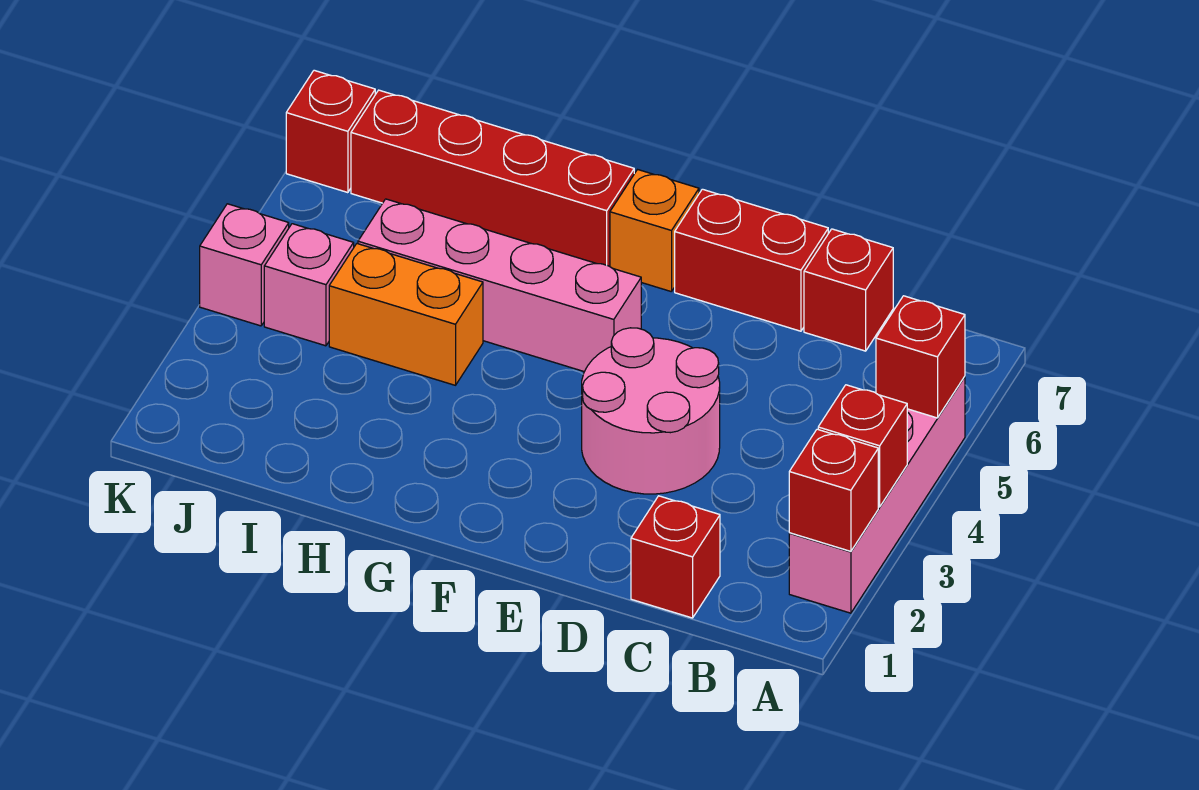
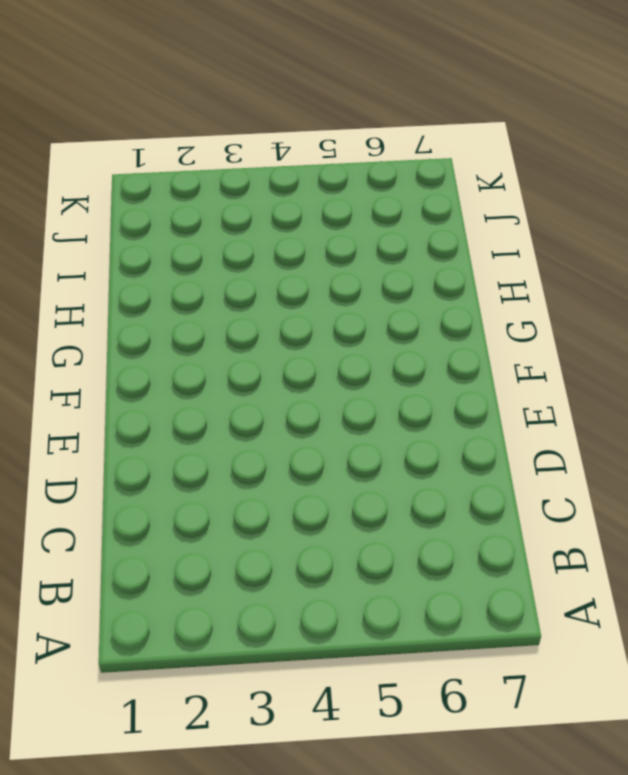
none -> pink brick A2:A5 level 1
none -> red brick C1 level 1
none -> red brick C7 level 1

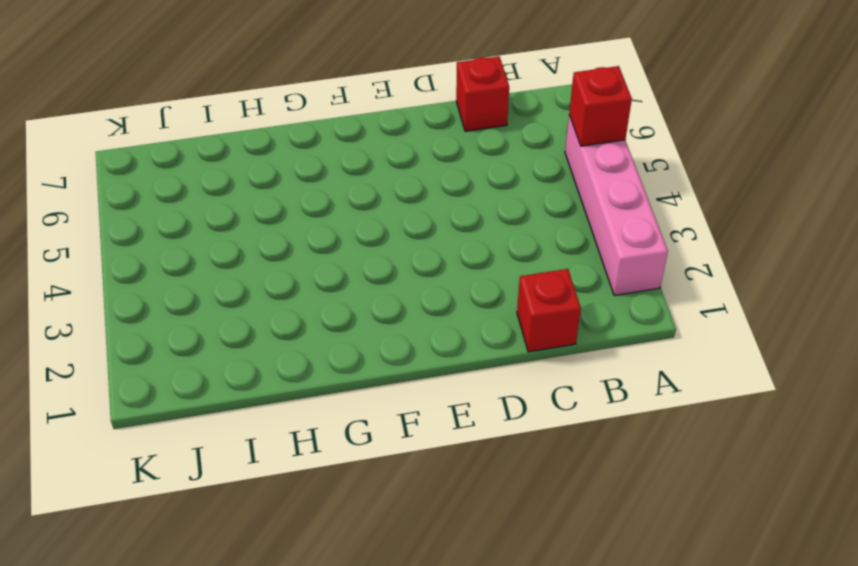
none -> pink round brick D3:E4 level 1
none -> red brick D7:E7 level 1
none -> pink brick F5:I5 level 1

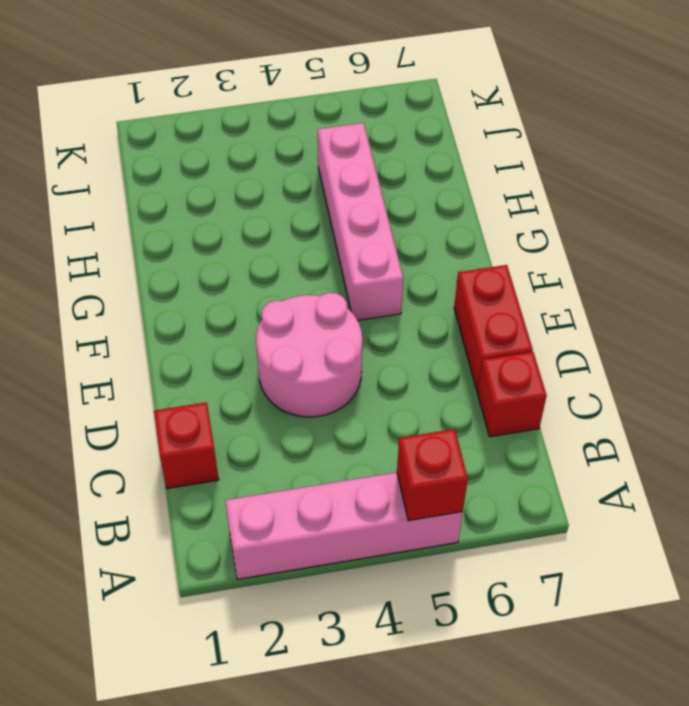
none -> orange brick F7 level 1
none -> red brick G7:J7 level 1
none -> orange brick H4:I4 level 1

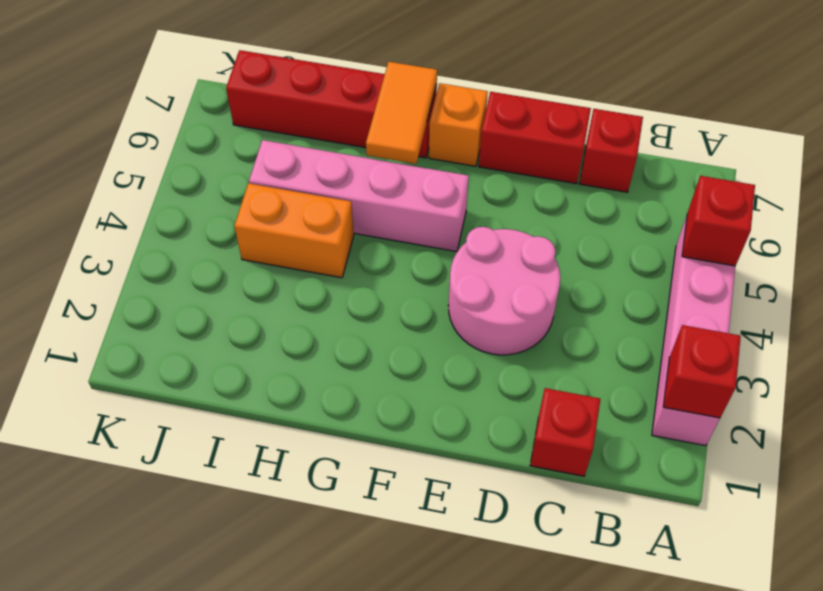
orange tile G6:G7 level 2 -> none
none -> pink brick J4 level 1
none -> pink brick K4 level 1
none -> red brick K7 level 1

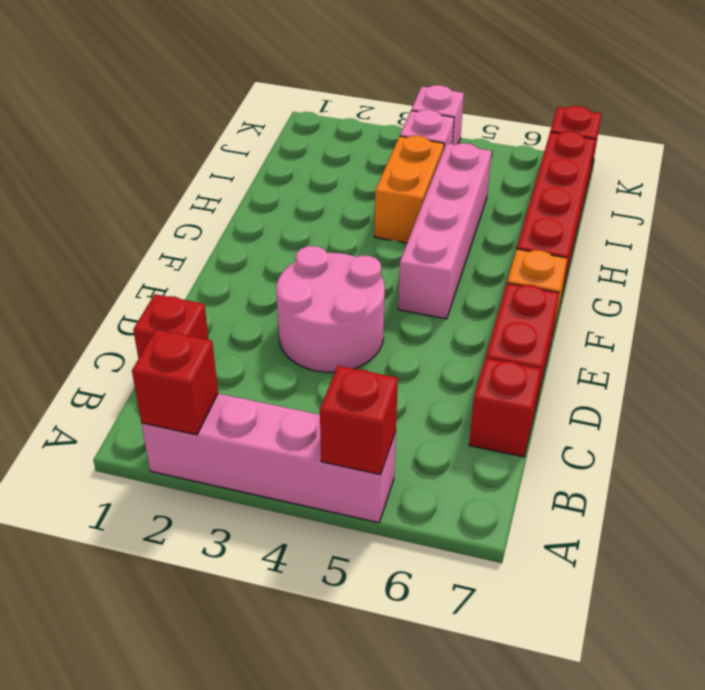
none -> red brick A3 level 2

